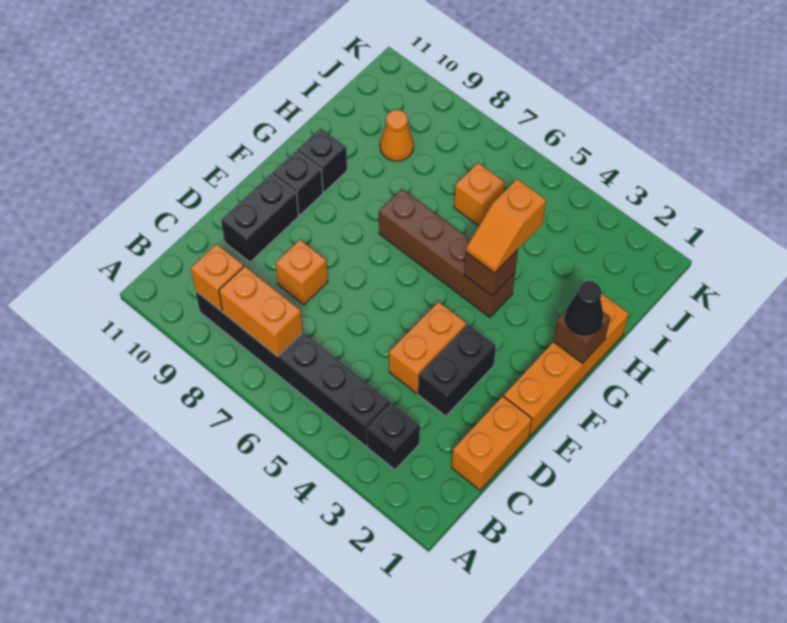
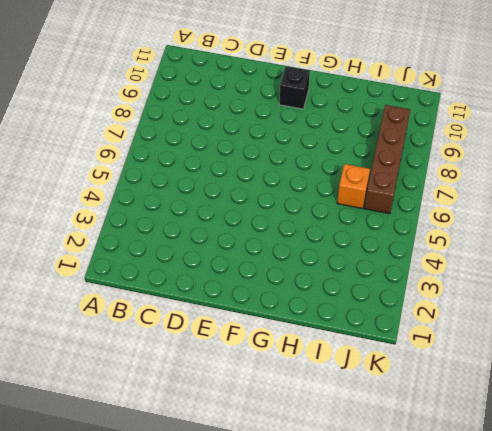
brown brick J6:J9 level 1 -> brown brick G4:G7 level 1
none -> black brick B3 level 1
none -> black brick B4:B9 level 1
none -> orange brick C1:D1 level 1

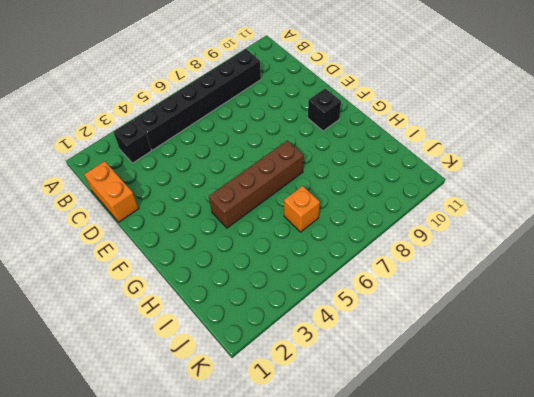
none -> black brick D3:E3 level 1
none -> orange brick D4:E4 level 1
none -> orange brick D8 level 1

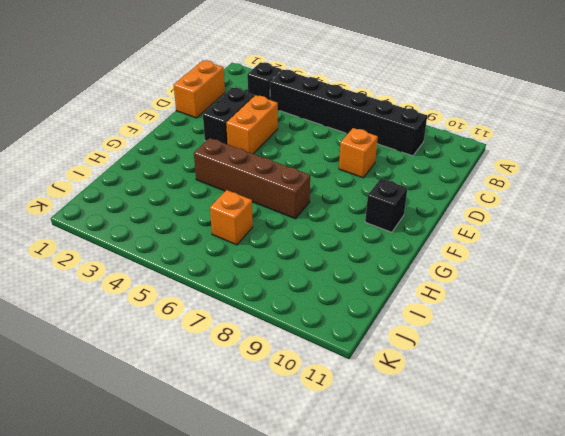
none -> black brick D10:E10 level 1
none -> orange brick E1:H1 level 1
none -> black brick G10 level 1

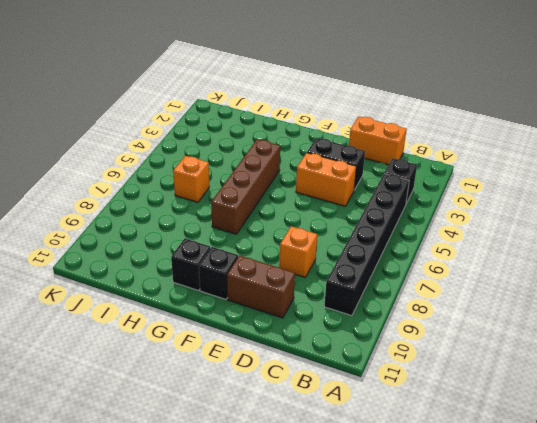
brown brick D10:E10 level 1 -> black brick D10:E10 level 1
none -> orange brick E1:H1 level 1
none -> orange cone I9 level 1
none -> orange brick B7:B8 level 2

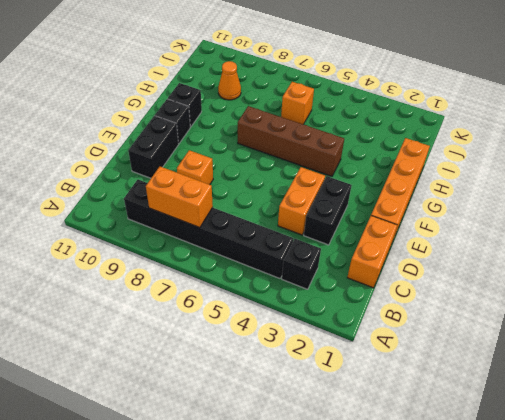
none -> orange brick B9 level 2
none -> brown brick G1 level 2
none -> brown brick G4 level 2

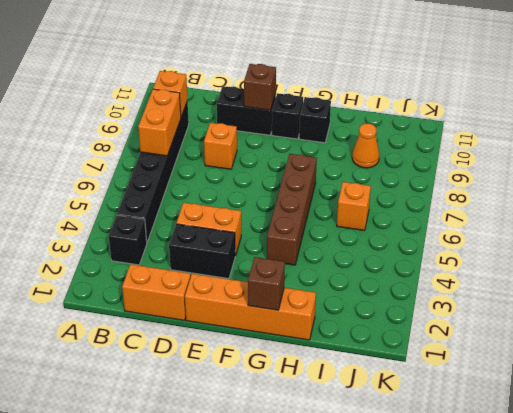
brown brick E10 level 2 -> brown brick G4 level 2
none -> black cone G1 level 3
none -> orange slope G4:H4 level 3 top H

